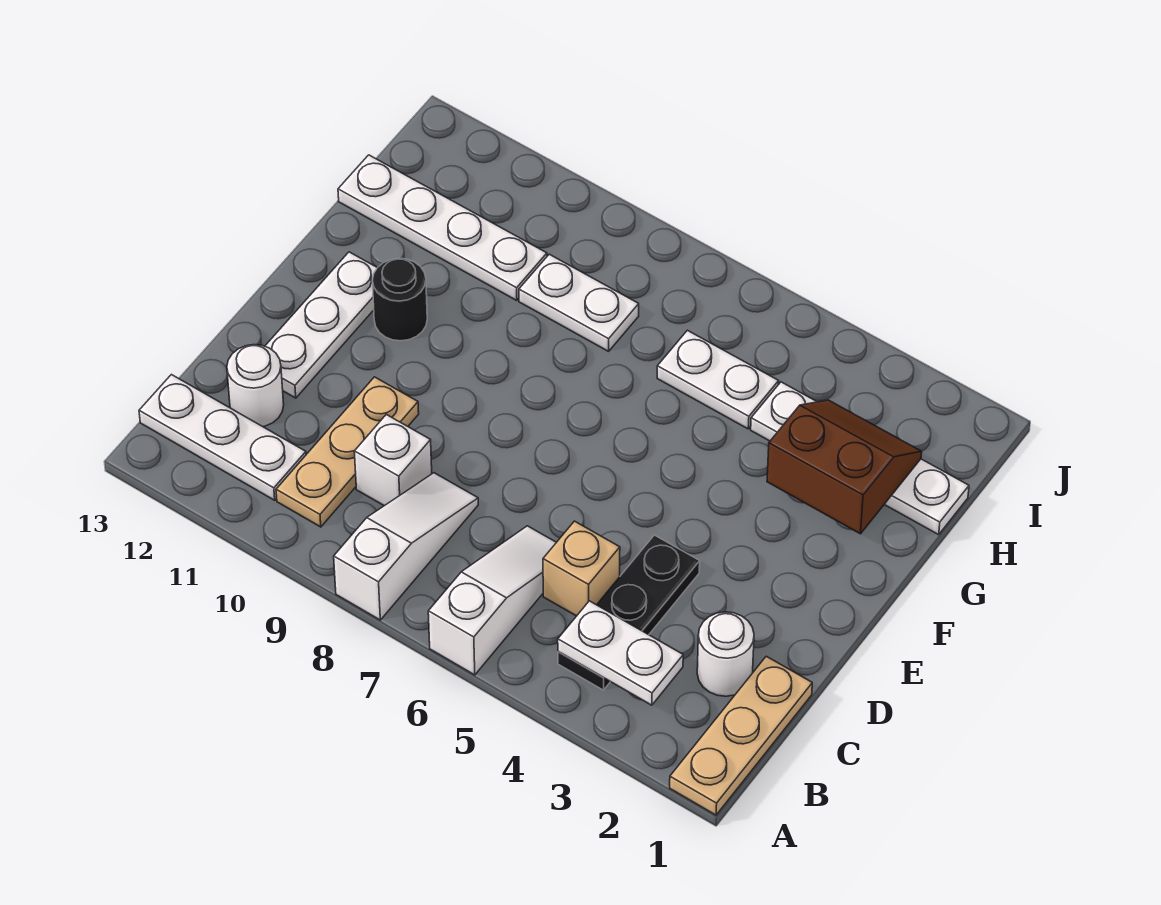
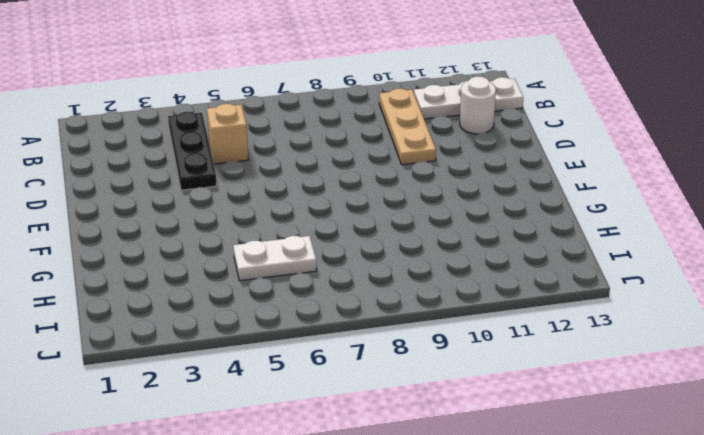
none -> tan plate A1:C1 level 1
none -> white slope A6:C6 level 1 top A
none -> white slope A8:C8 level 1 top A

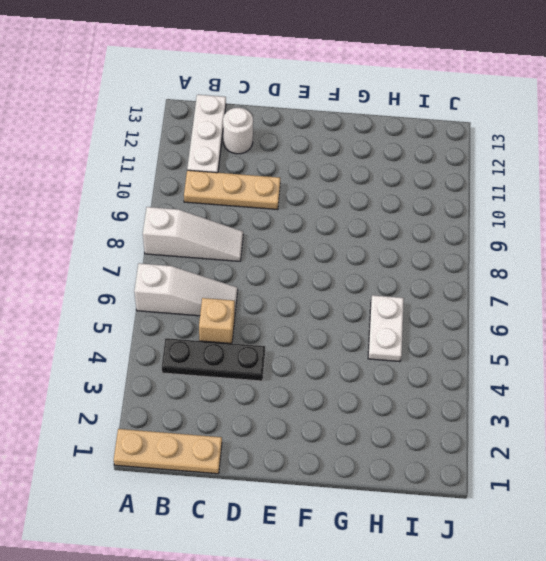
none -> white round brick C2 level 1
none -> white brick C9 level 1
none -> white plate D12:F12 level 1

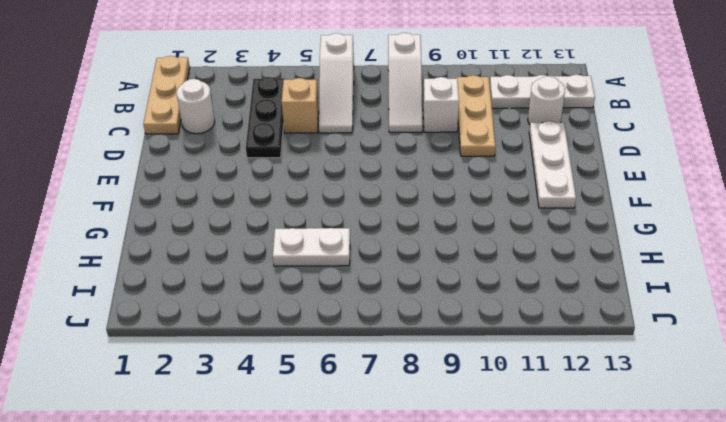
none -> black round brick F11 level 1
none -> white plate H1:H4 level 1
none -> white plate H8:H9 level 1

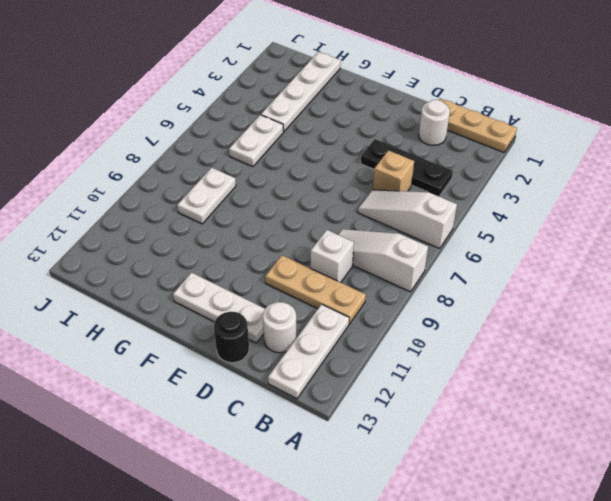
black round brick D13 level 1 -> black round brick F11 level 1
none -> white plate H10:H13 level 1
none -> white plate B3:B4 level 2
none -> brown slope G2:H3 level 2 top G

